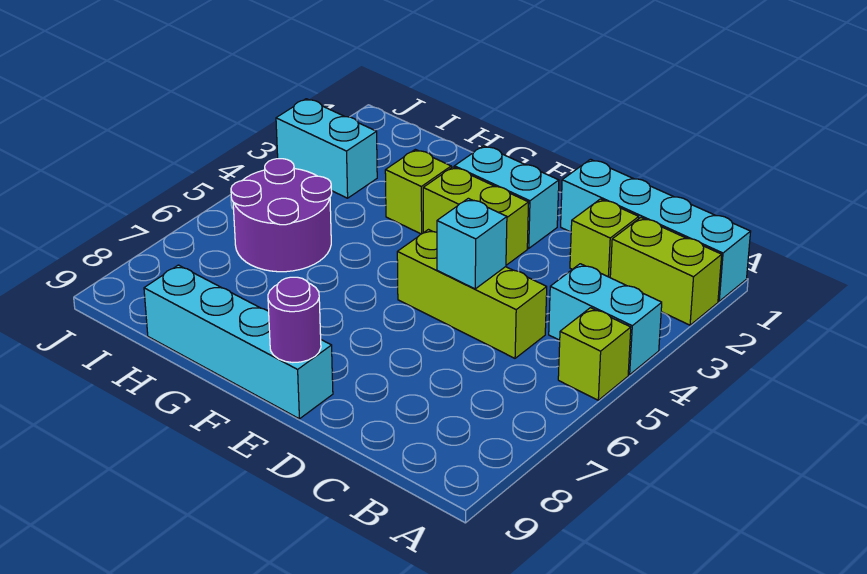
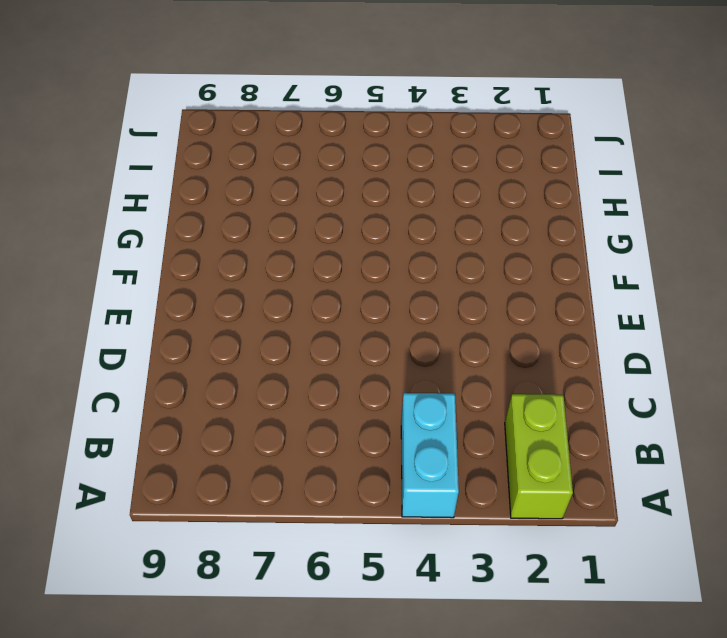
none -> cyan brick A1:D1 level 1
none -> lime brick A5 level 1
none -> lime brick C2 level 1

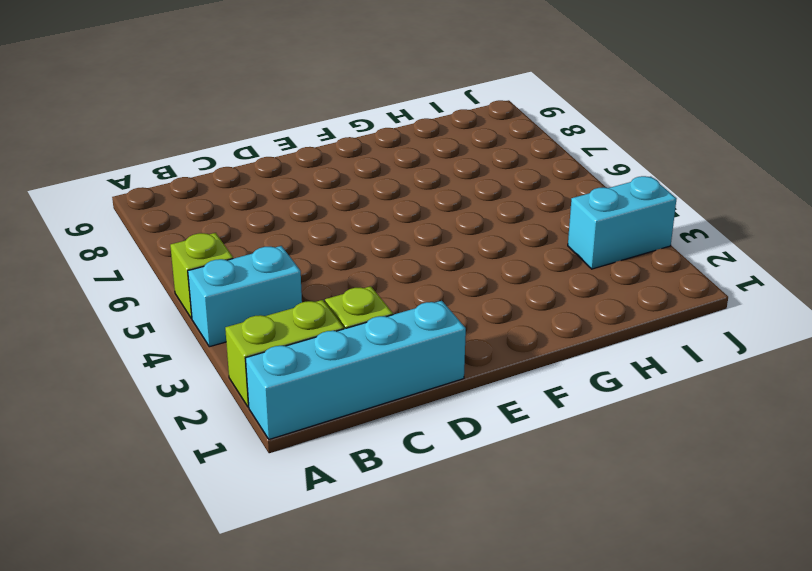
none -> lime brick C5:E5 level 1
none -> cyan brick E2:F2 level 1
none -> lime brick E3:F3 level 1

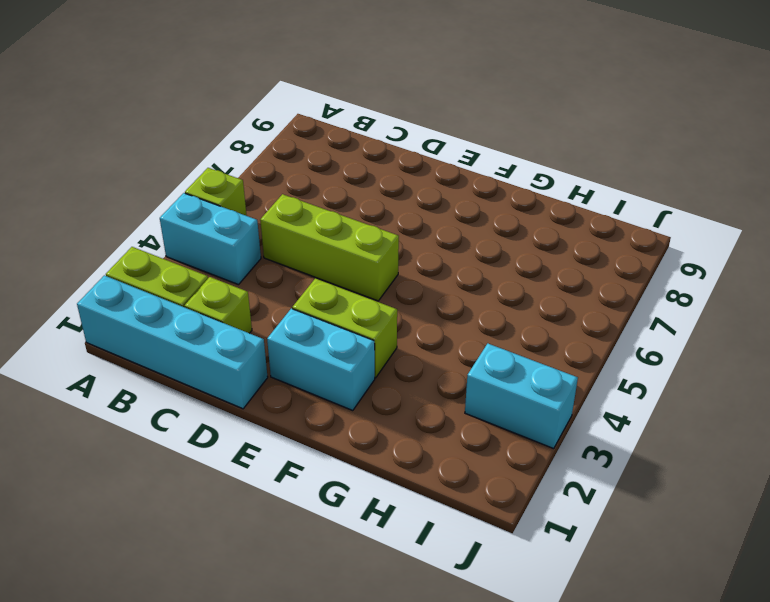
none -> cyan brick E9:H9 level 1
none -> lime brick G3 level 1
none -> purple round brick H5:I6 level 1

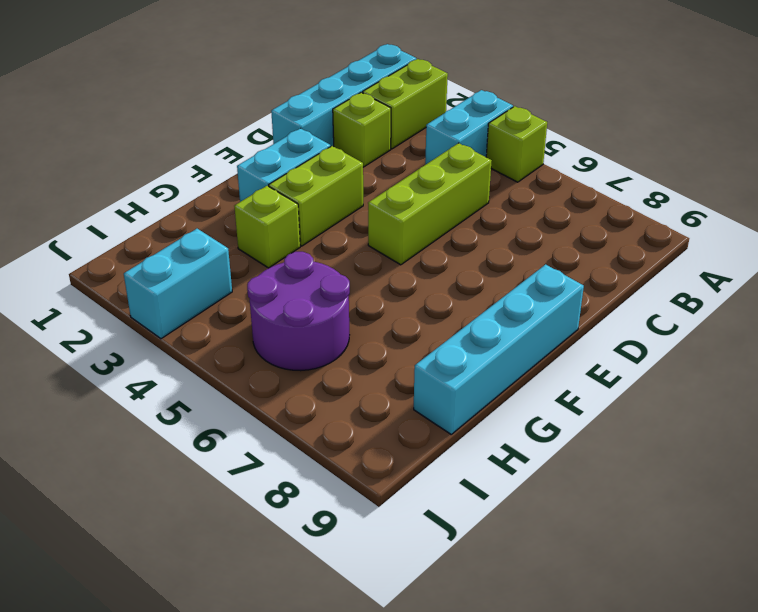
none -> cyan brick D5 level 2
none -> purple round brick E9 level 2

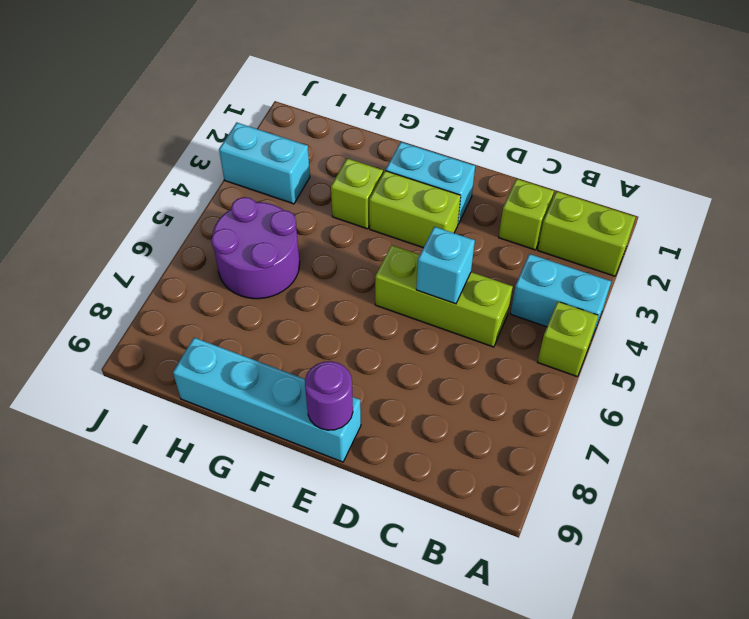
none -> cyan brick A1:D1 level 1

